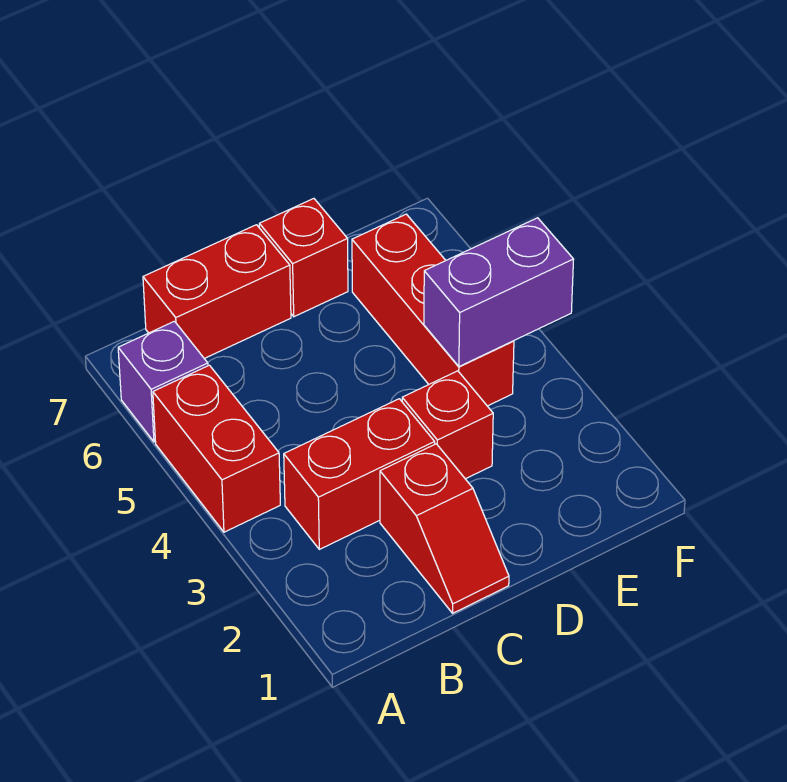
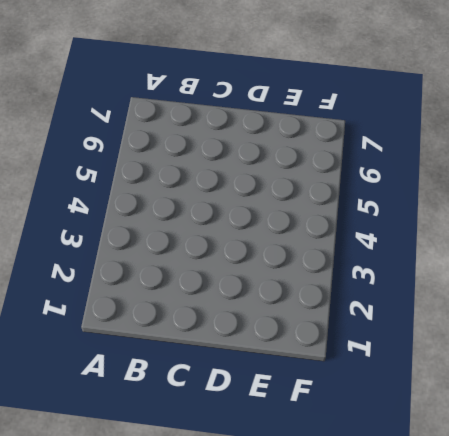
none -> red brick A4:A5 level 1
none -> purple brick A6 level 1

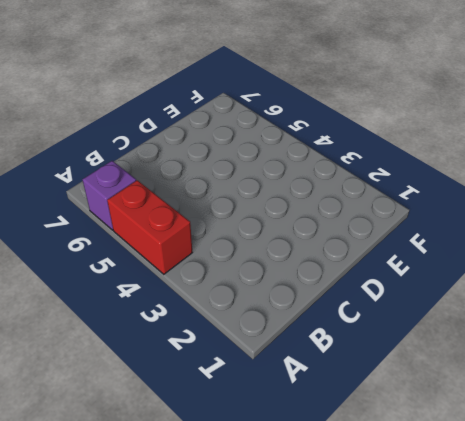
none -> red brick B3:C3 level 1
none -> red brick B7:C7 level 1

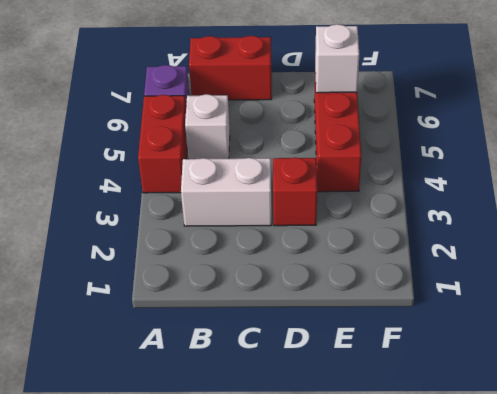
white brick B3:C3 level 1 -> red brick B3:C3 level 1
white brick B5 level 1 -> none
white brick E6 level 2 -> none
none -> red slope C1:C2 level 1 top 2
none -> red brick D7 level 1

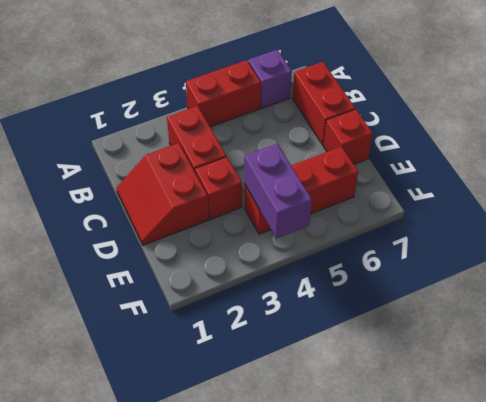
red slope C1:D2 level 1 top 2 -> red slope C1:C2 level 1 top 2

